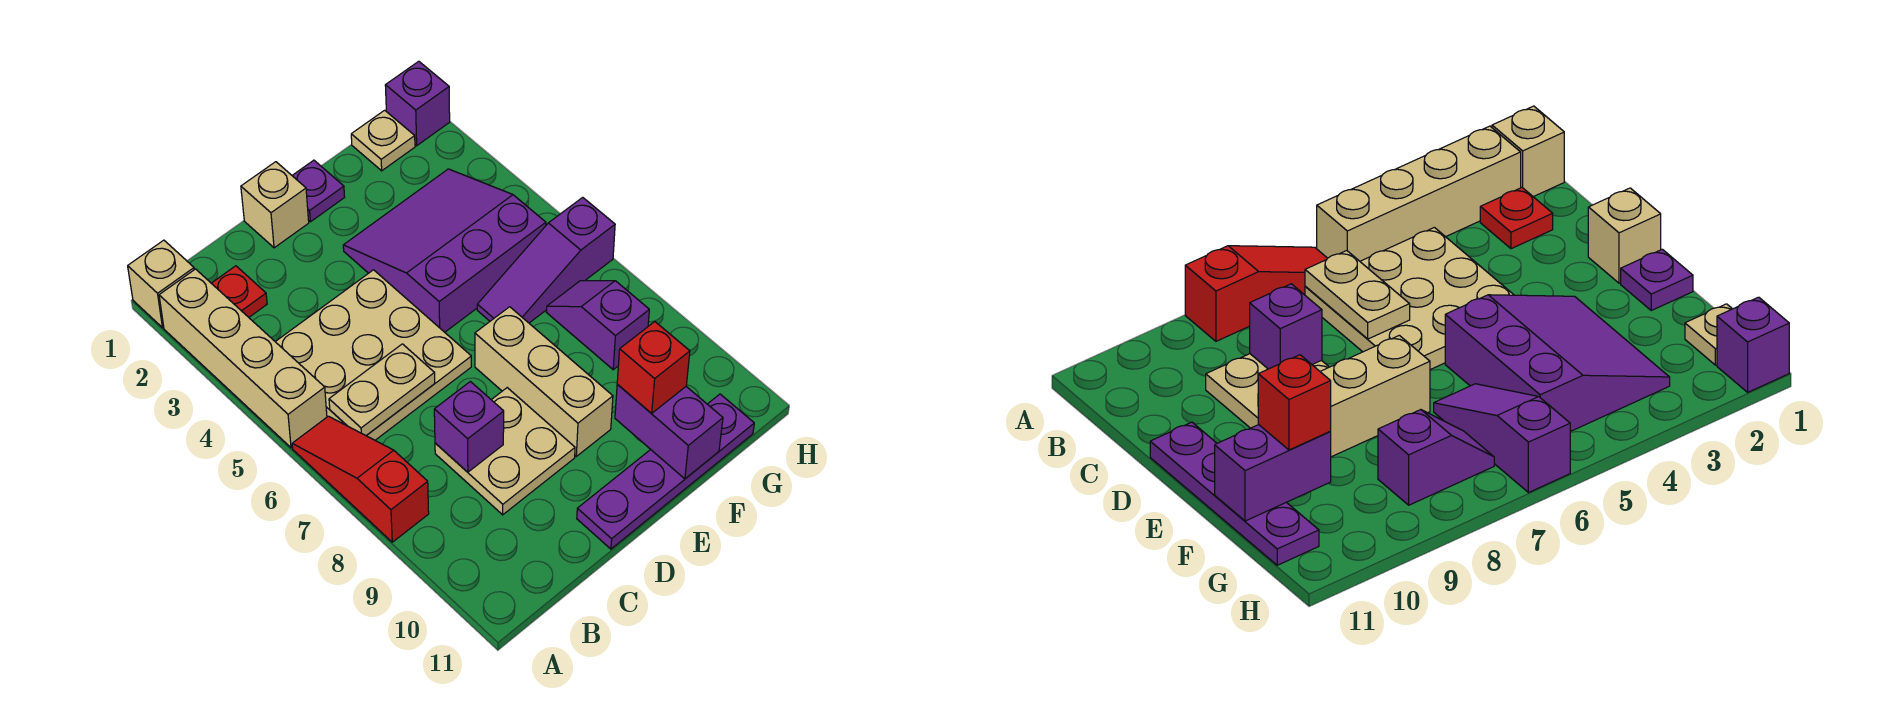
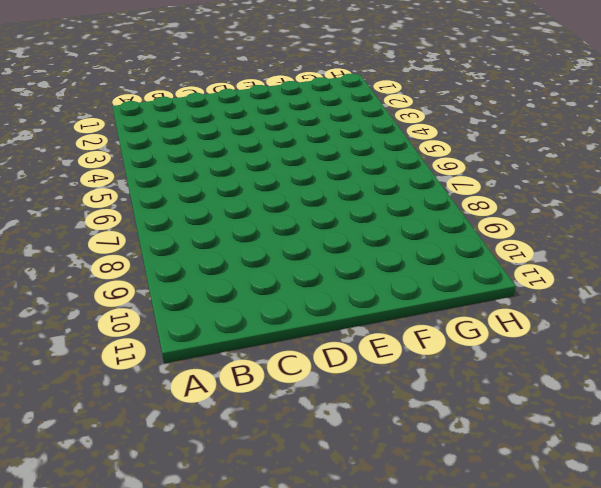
none -> tan brick A1 level 1
none -> tan brick A2:A5 level 1
none -> red slope A6:A8 level 1 top 8

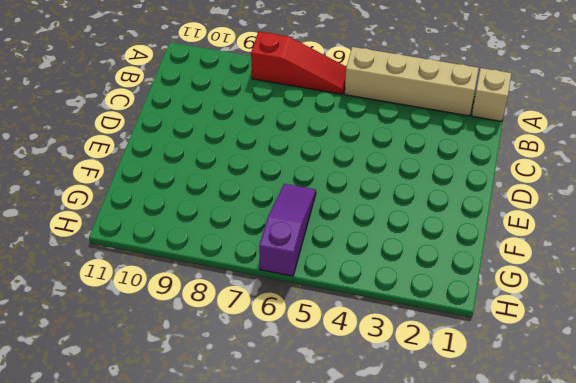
none -> red plate B2 level 1
none -> tan plate B4:D6 level 1
none -> tan plate C8:D9 level 1

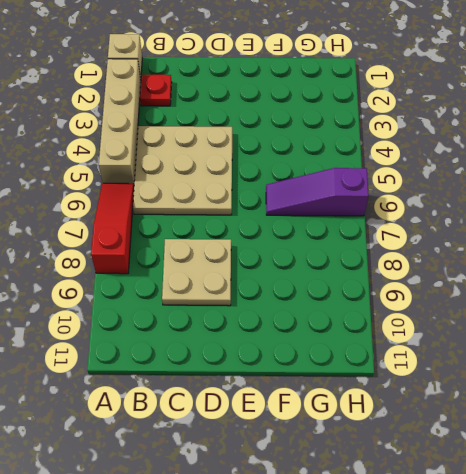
none -> tan brick D1 level 1
none -> purple plate D11:G11 level 1
none -> purple plate E1 level 1

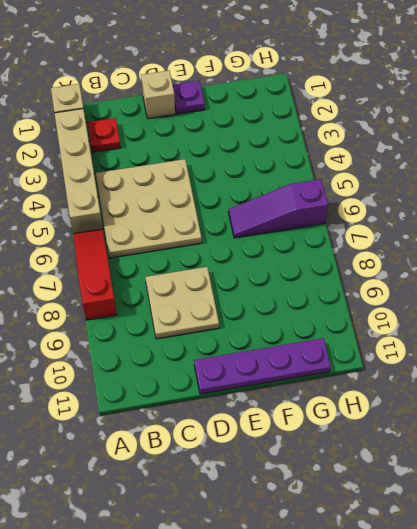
none -> purple slope E3:G5 level 1 top 5
none -> tan brick E7:E9 level 1
none -> tan plate G1 level 1

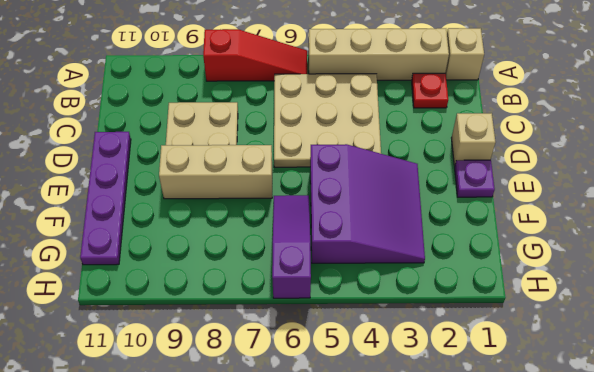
none -> tan plate G1 level 1
none -> purple slope G7:G8 level 1 top 8
none -> purple brick H1 level 1

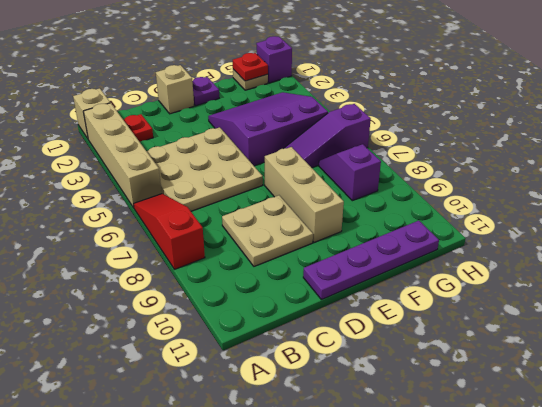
red plate G1 level 2 -> none
none -> tan plate B6:C6 level 2
none -> purple brick C8 level 2
none -> purple brick F10:F11 level 2

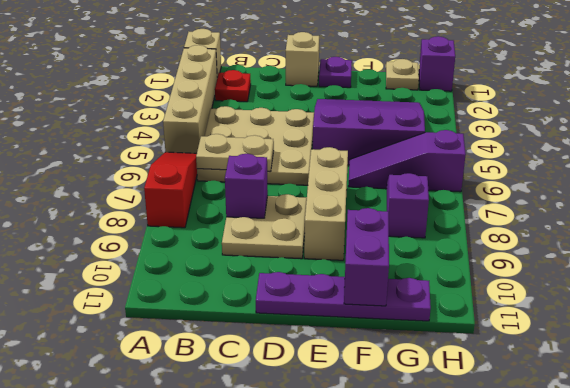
none -> red brick F10 level 3

